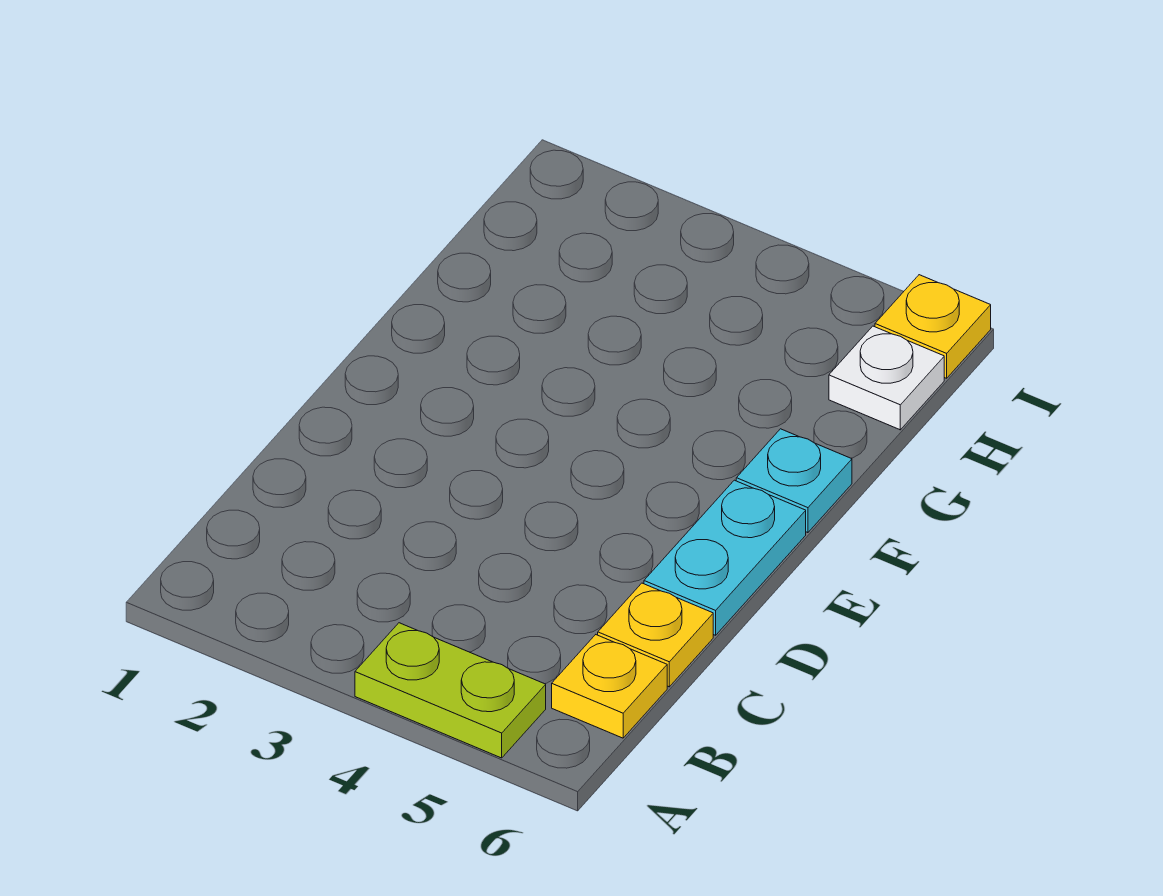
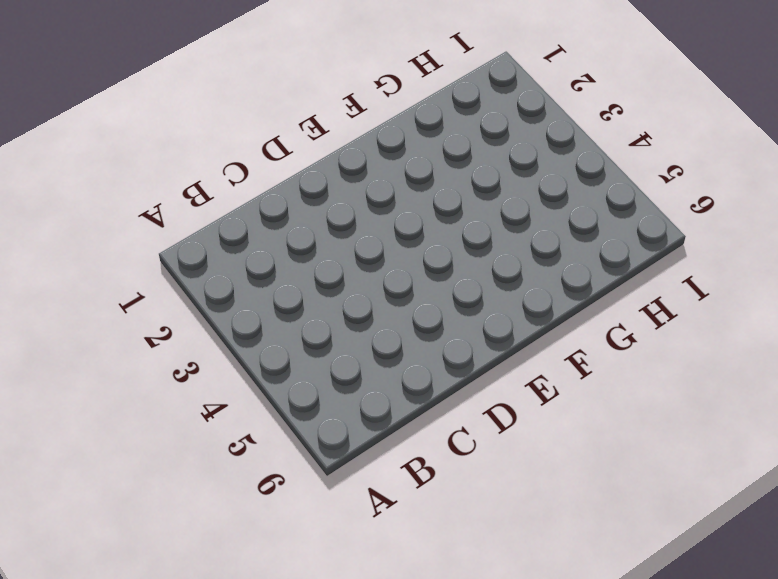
none -> lime plate A4:A5 level 1
none -> yellow plate B6 level 1

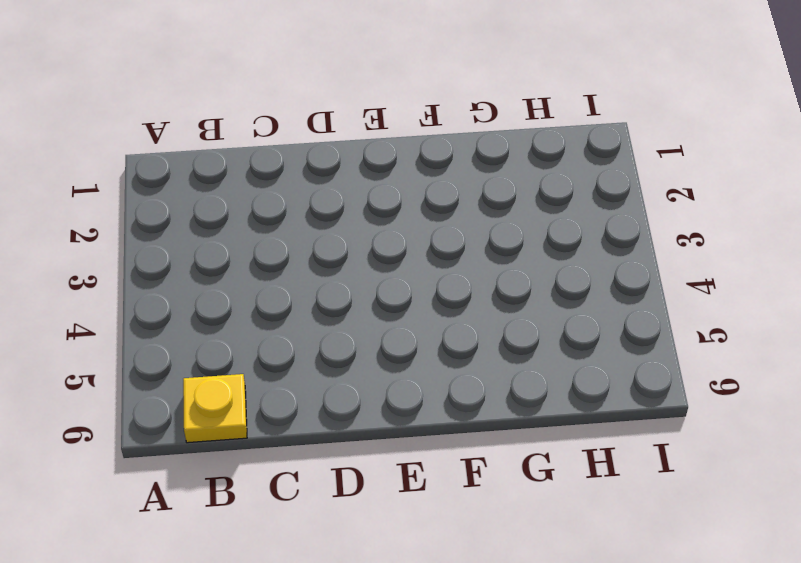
none -> lime plate A4:A5 level 1
none -> yellow plate C6 level 1

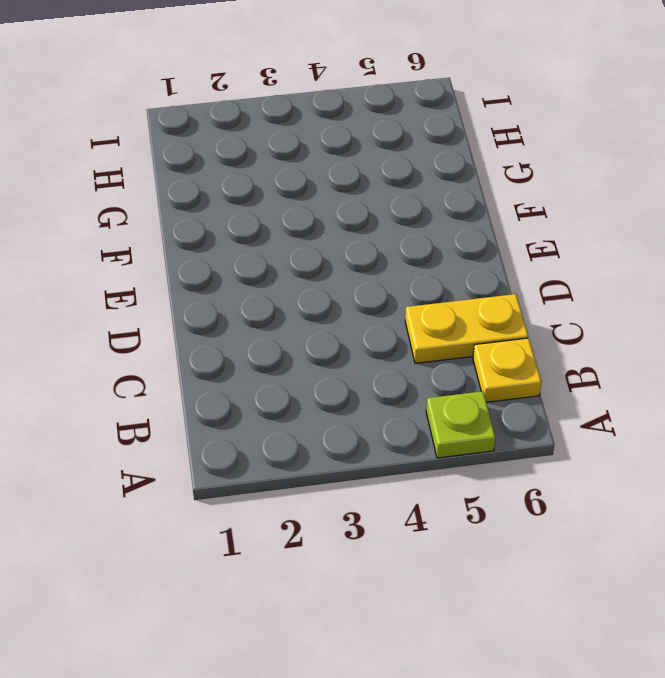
lime plate A5 level 1 -> lime plate A4:A5 level 1
yellow plate C5:C6 level 1 -> yellow plate C6 level 1
none -> cyan plate D6:E6 level 1
none -> cyan plate F6 level 1

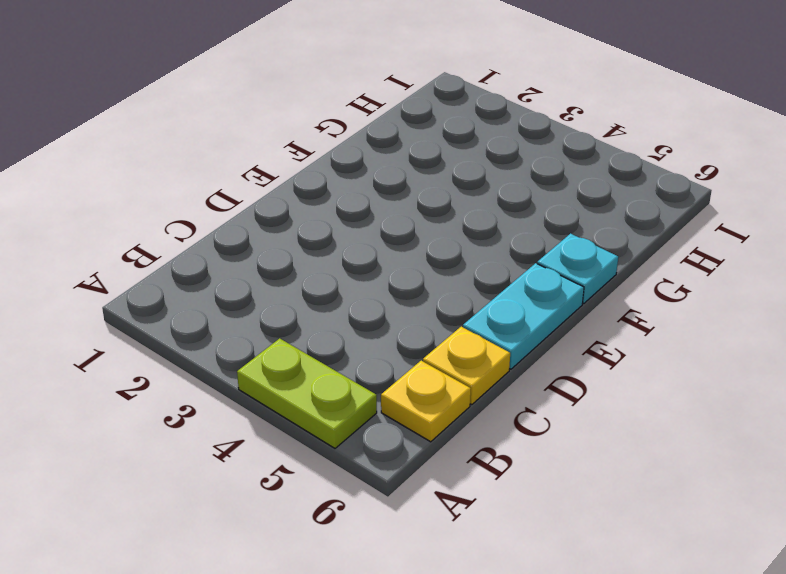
none -> white plate H6 level 1
none -> yellow plate I6 level 1

